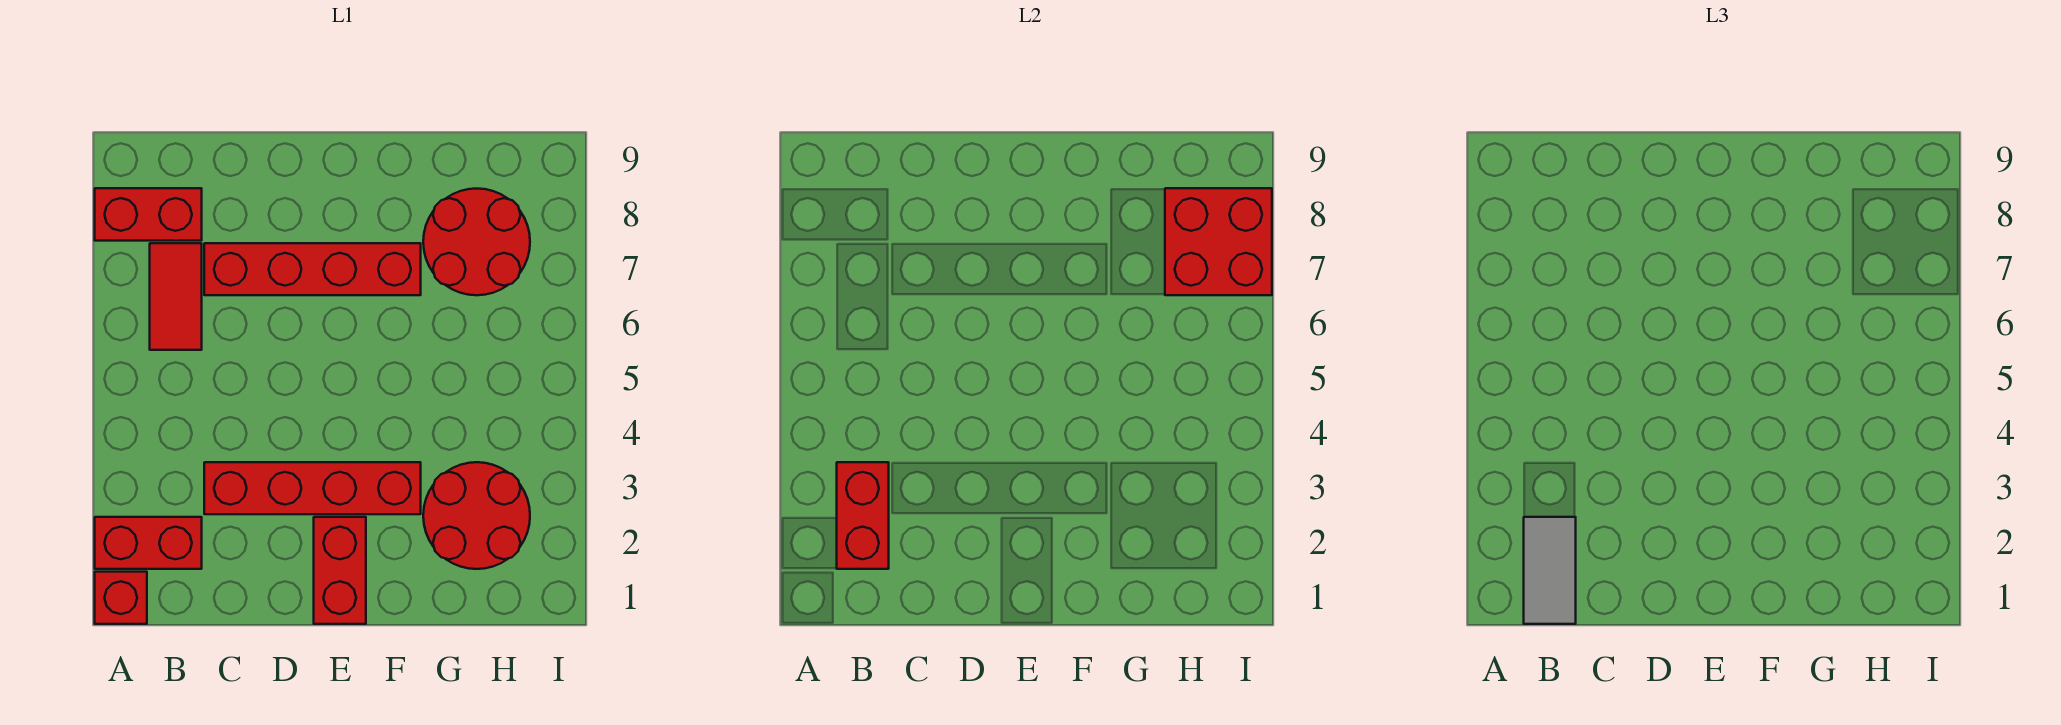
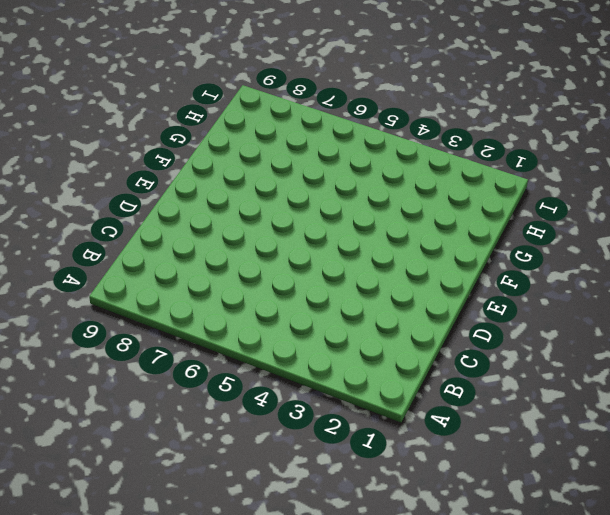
none -> red brick A1 level 1
none -> red brick A2:B2 level 1
none -> red brick A8:B8 level 1

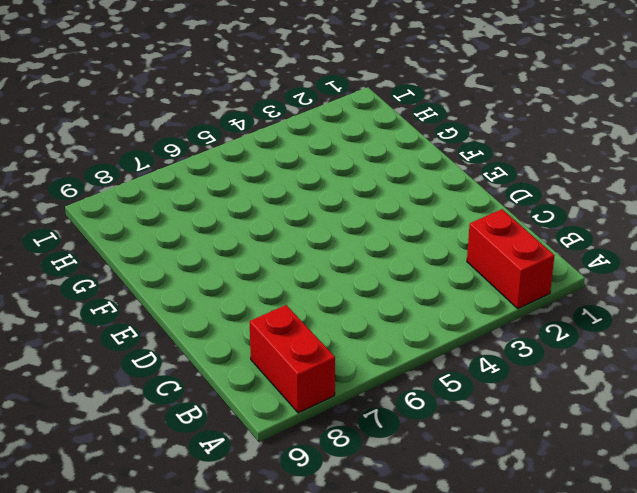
none -> red brick A1 level 1
none -> red tile B6:B7 level 1
none -> red brick C3:F3 level 1

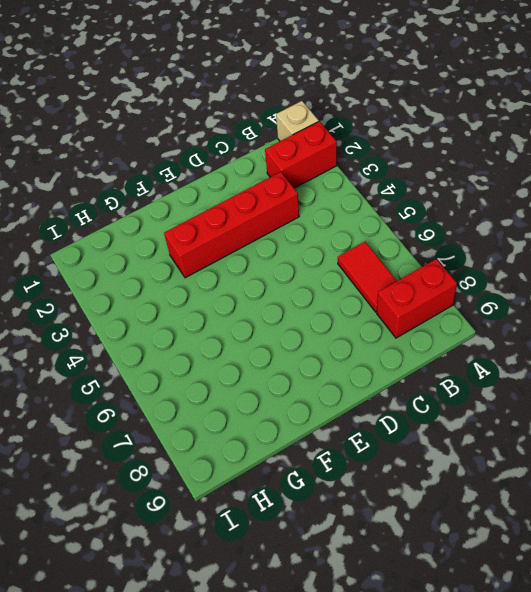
tan brick A1 level 1 -> red brick A1 level 1
none -> red brick C7:F7 level 1
none -> red brick E1:E2 level 1
none -> red round brick G2:H3 level 1

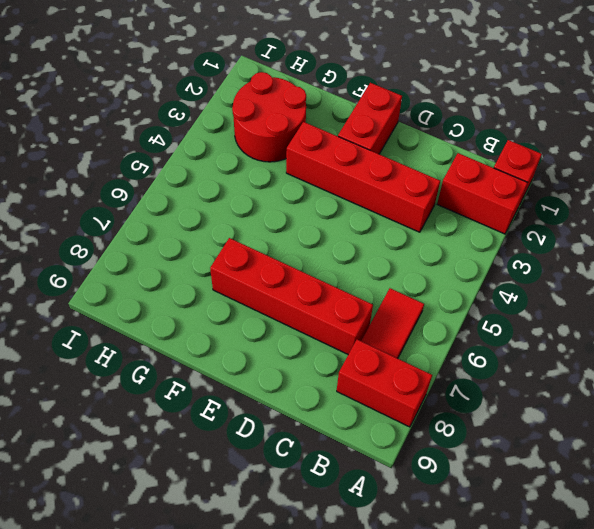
none -> red round brick G7:H8 level 1
none -> red brick B2:B3 level 2
none -> red brick H7:I8 level 2

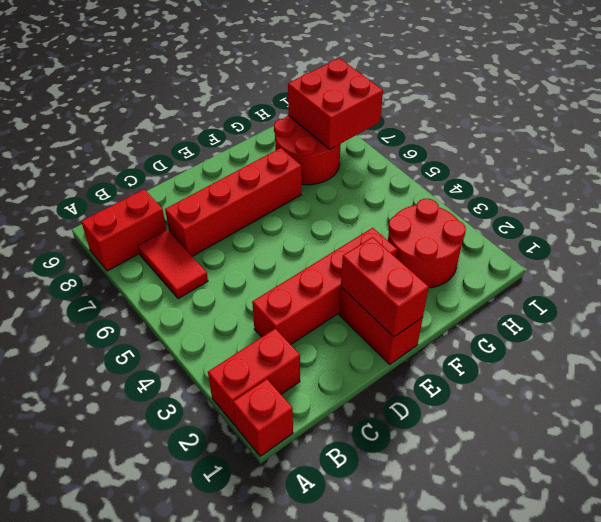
red brick E1:E2 level 2 -> red brick B2:B3 level 2
none -> grey tile B1:B2 level 3

